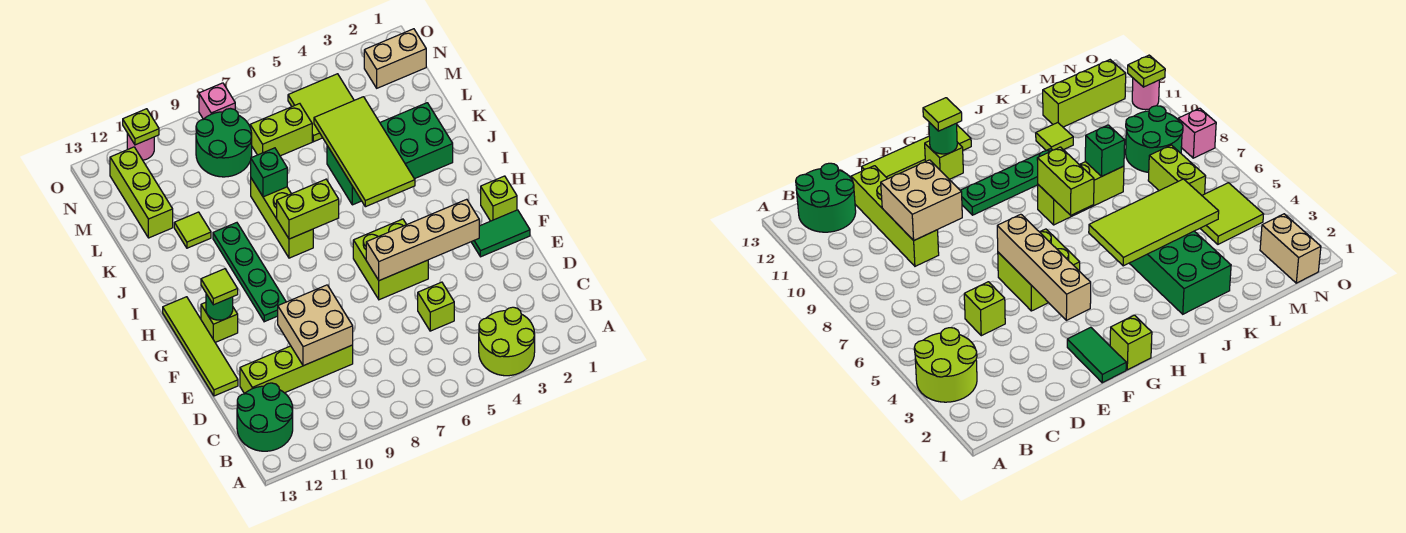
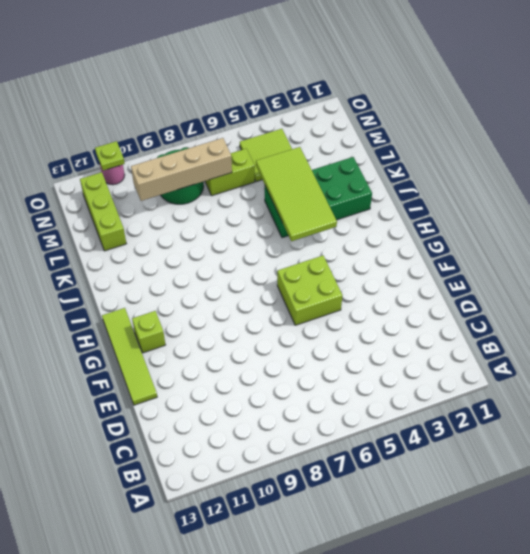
tan brick M7:M10 level 2 -> tan brick F3:F6 level 2
none -> lime round brick A3:B4 level 1
none -> green round brick B12:C13 level 1
none -> lime brick D5 level 1

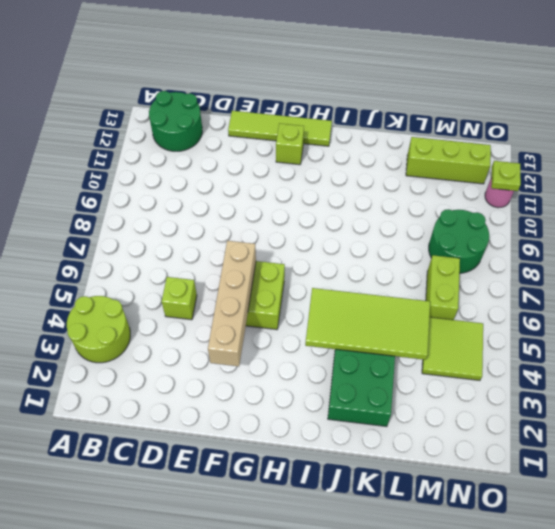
none -> lime brick D9:D12 level 1
none -> green tile F1:F2 level 1
none -> lime brick G1 level 1

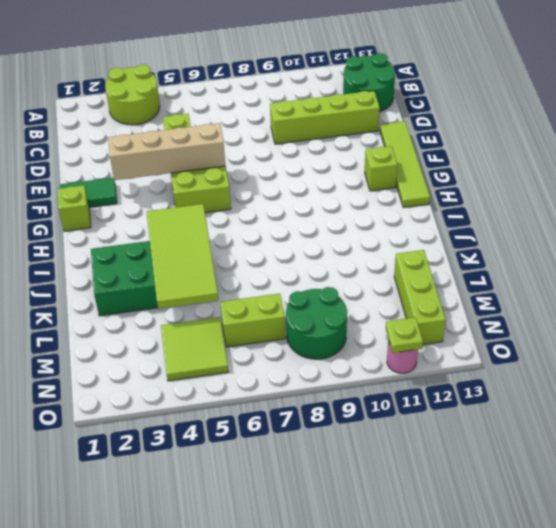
none -> green plate G10:J10 level 1
none -> lime brick I8:K8 level 1
none -> lime tile K11 level 1

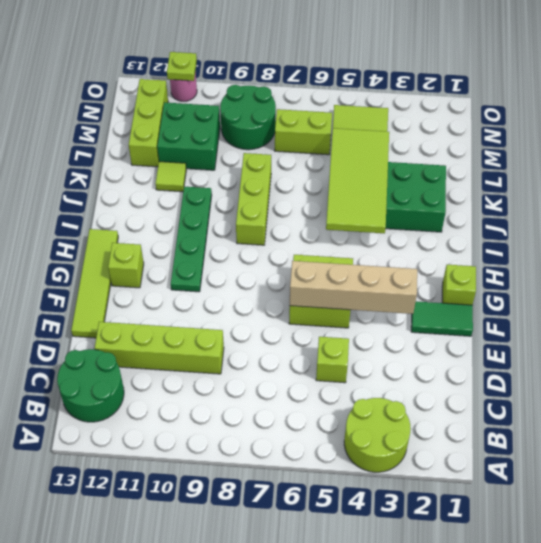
green brick L10:M11 level 1 -> none
none -> tan brick N1:N2 level 1
none -> pink brick O8 level 1
none -> tan brick D9:E10 level 2

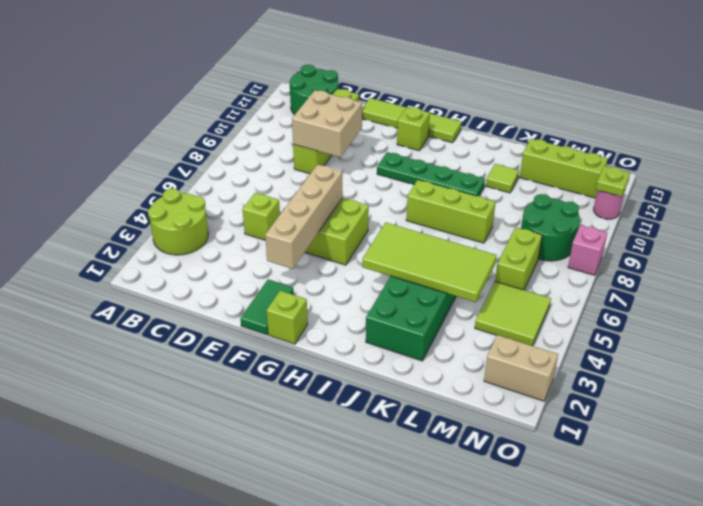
tan brick N2:O2 level 1 -> tan brick N1:N2 level 1
none -> green round brick G12 level 2
none -> lime brick I7:I8 level 2
none -> green brick K8 level 2

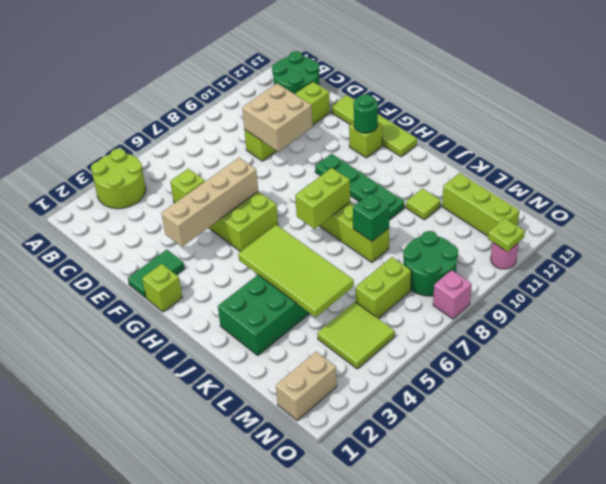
none -> lime tile G12 level 3

